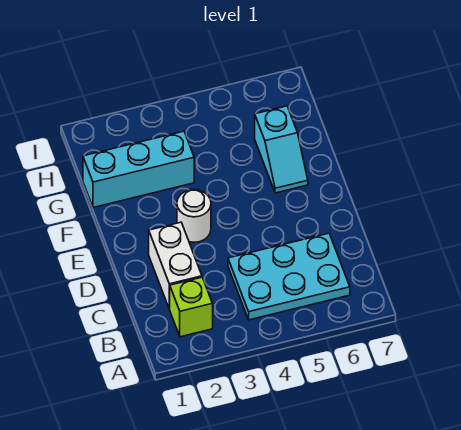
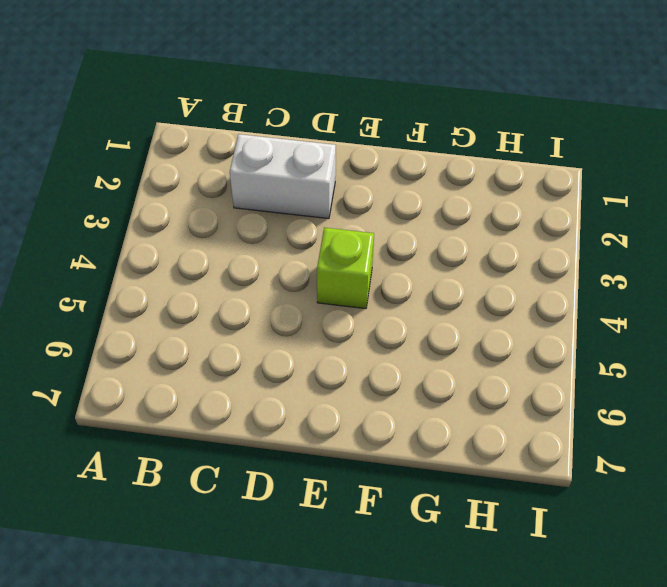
lime brick E4 level 1 -> lime brick B2 level 1
none -> cyan plate B4:C6 level 1
none -> white round brick E3 level 1

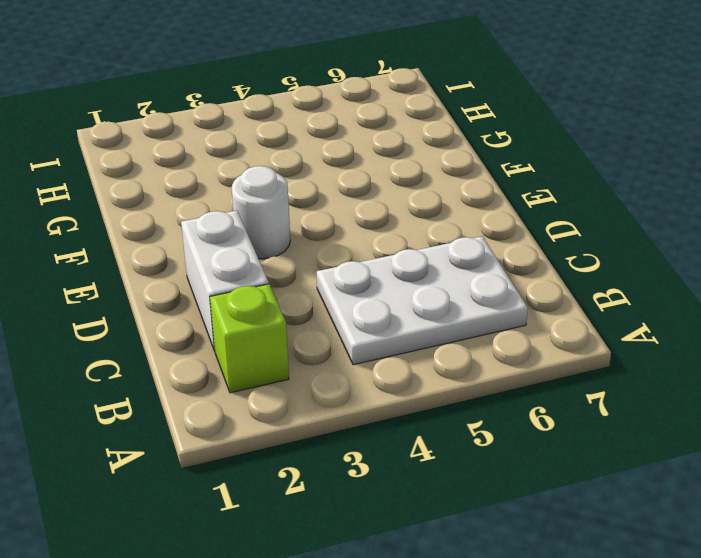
white plate B4:C6 level 1 -> cyan plate B4:C6 level 1
none -> cyan slope F6:G6 level 1 top G
none -> cyan brick G1:G3 level 1

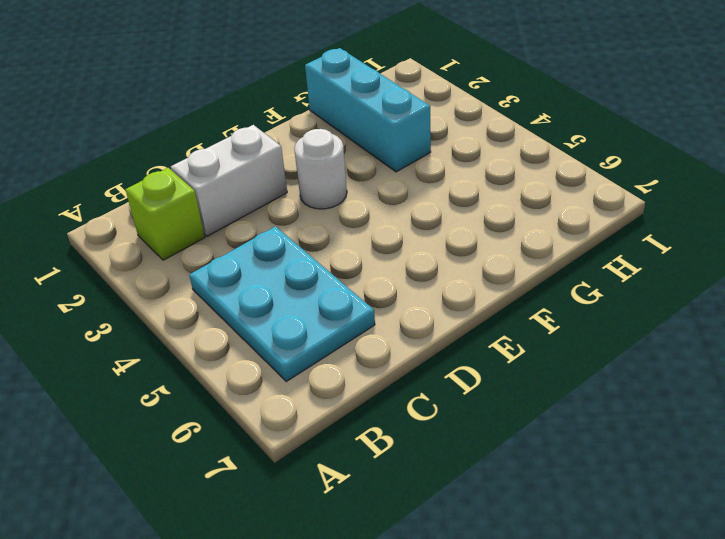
none -> cyan slope F6:G6 level 1 top G

